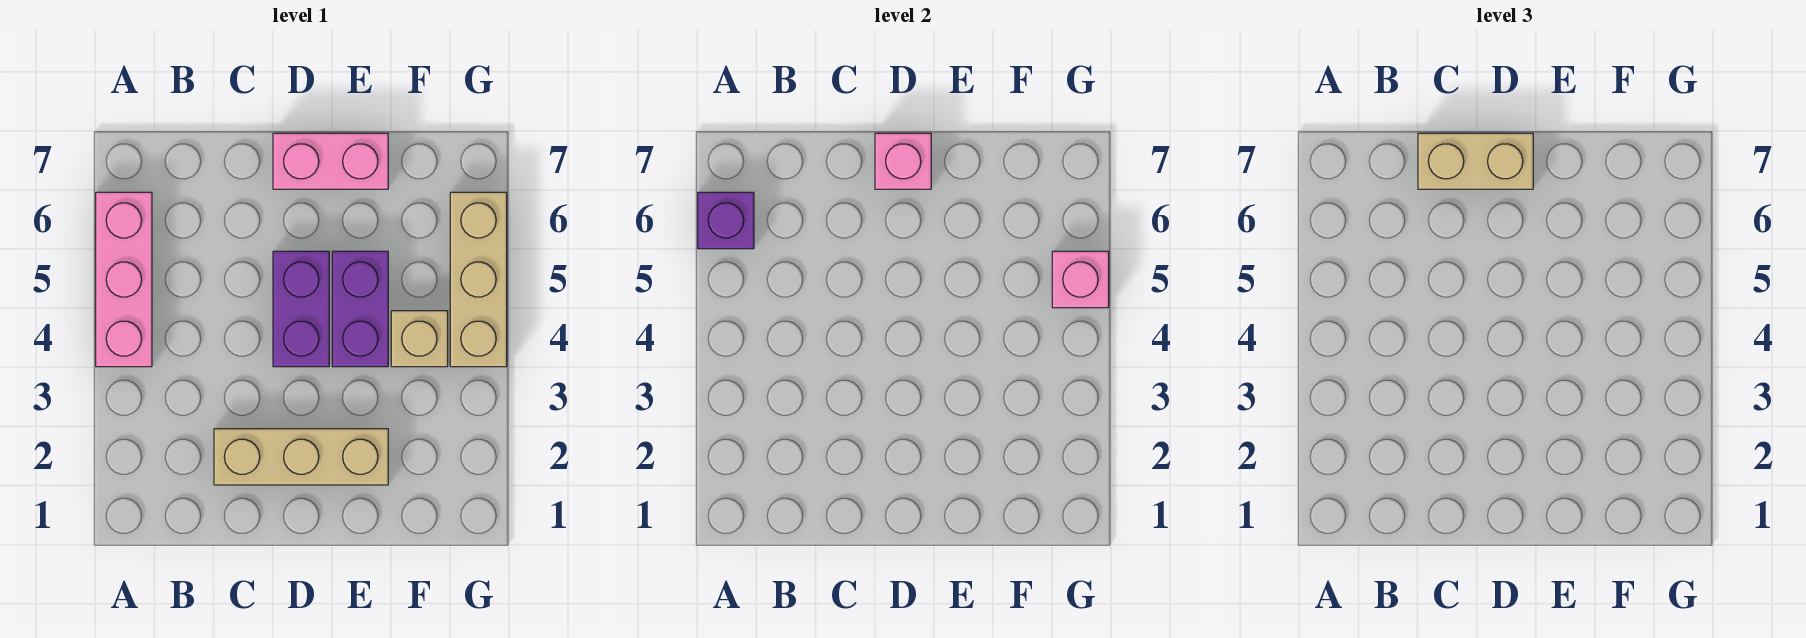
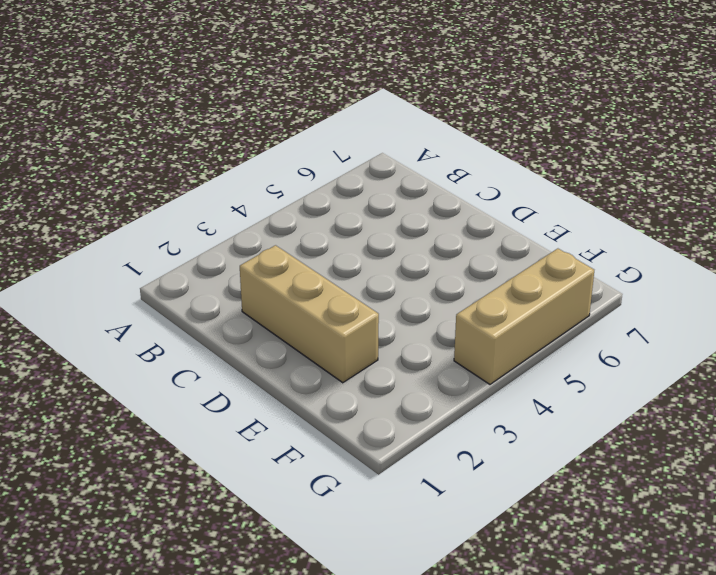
none -> pink brick A4:A6 level 1
none -> purple brick D4:D5 level 1

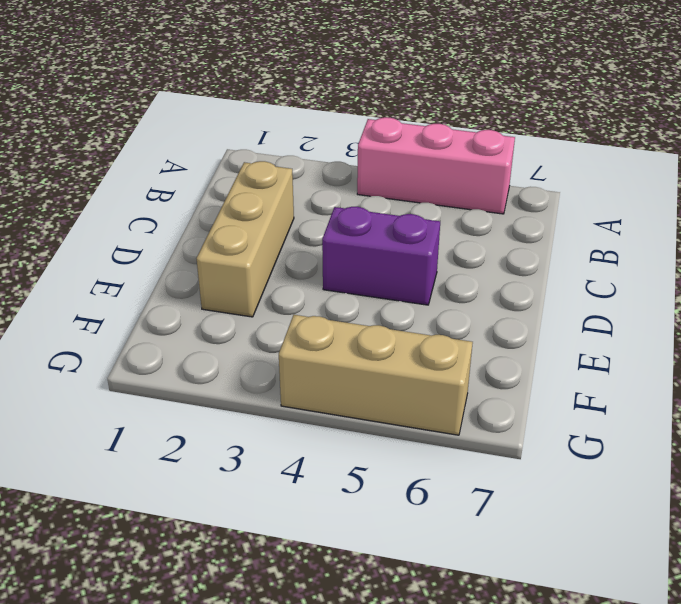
none -> pink brick D7:E7 level 1
none -> purple brick E4:E5 level 1

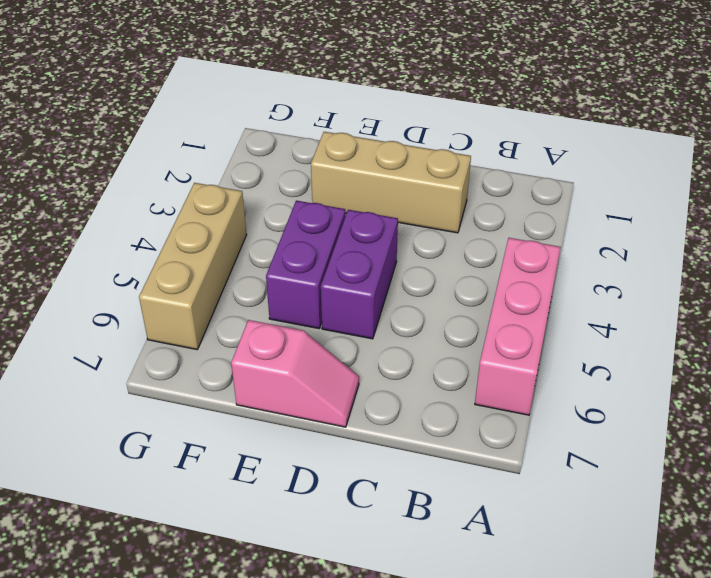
pink slope D7:E7 level 1 top E -> pink brick D7:E7 level 1
none -> tan brick F4 level 1
none -> purple brick A6 level 2

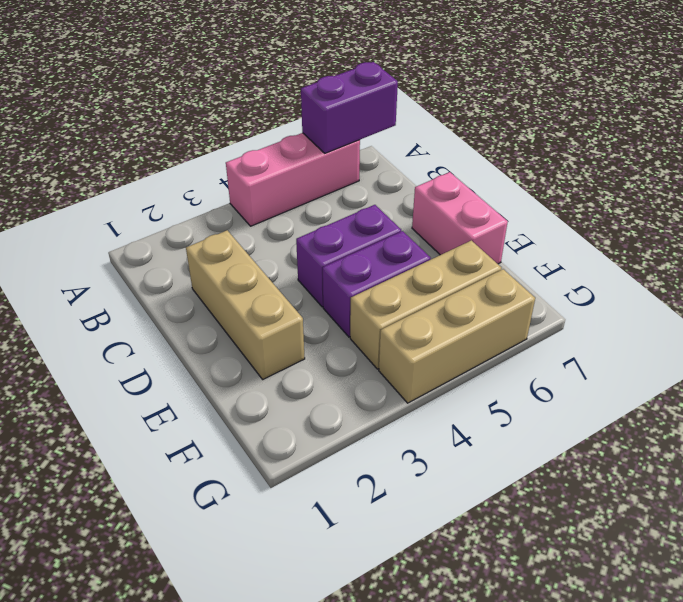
purple brick A6:A7 level 2 -> purple brick A6 level 2
tan brick F4:F6 level 1 -> tan brick F4 level 1
none -> pink brick D7 level 2
none -> pink brick G5 level 2

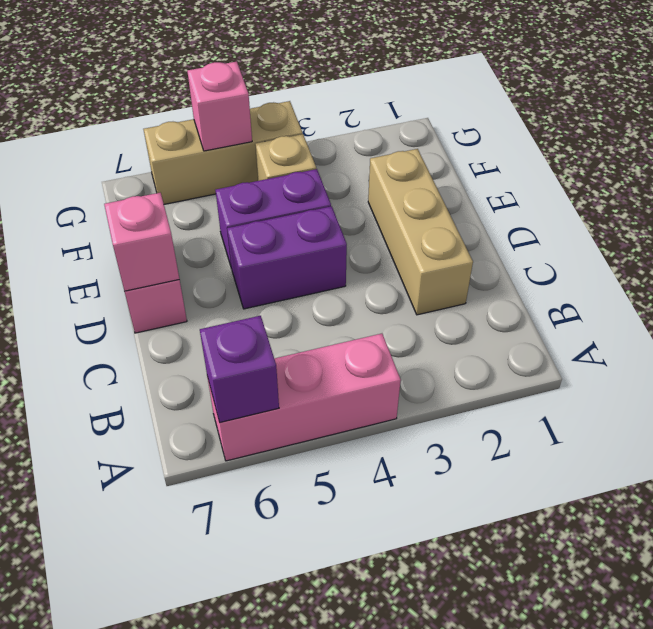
none -> tan brick C7:D7 level 3

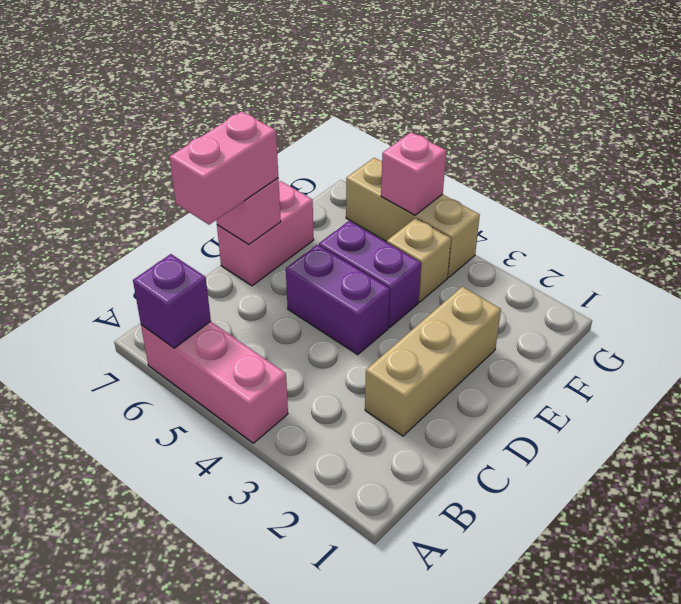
pink brick C7:D7 level 3 -> tan brick C7:D7 level 3

